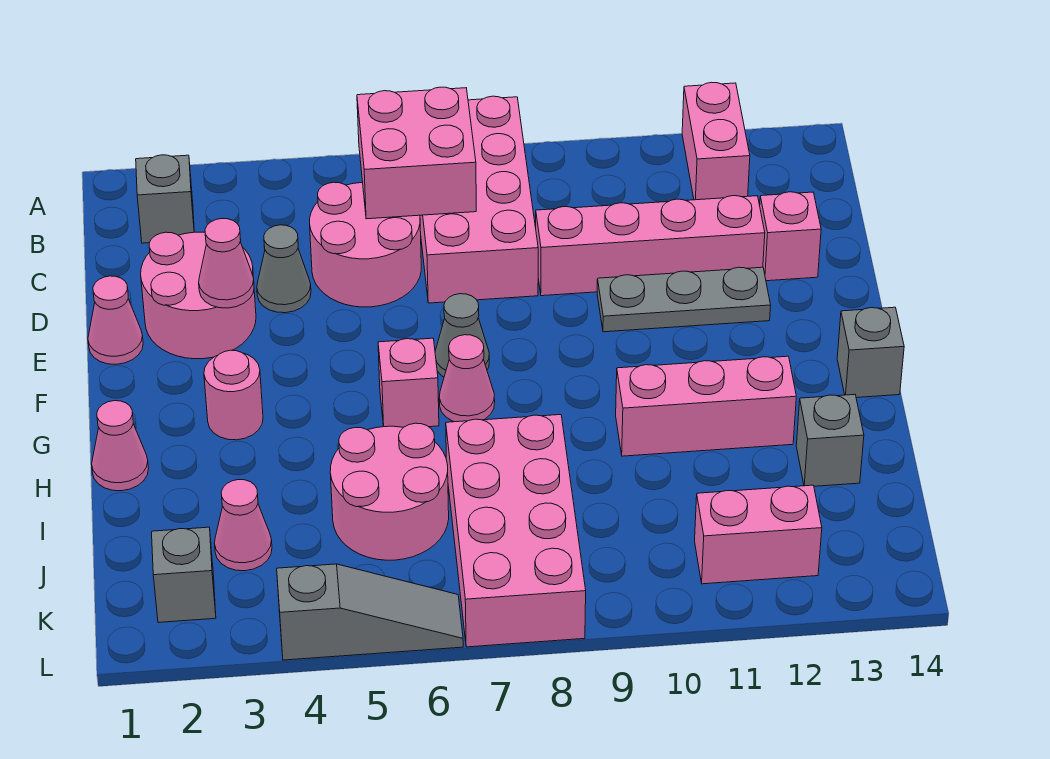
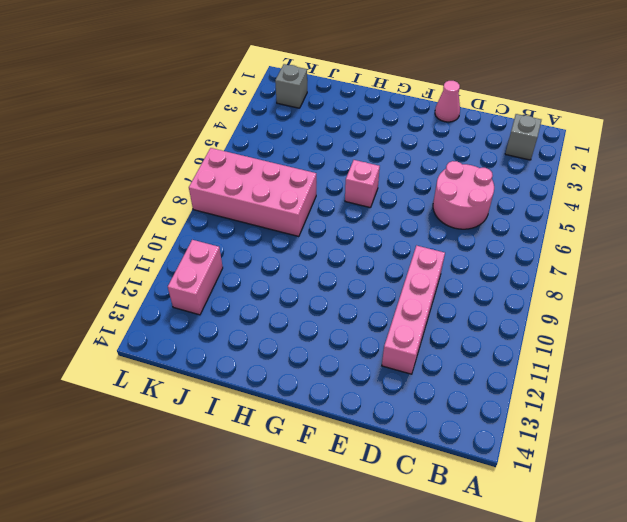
none -> pink brick A7:D8 level 1
none -> pink brick A12:B12 level 1
none -> pink round brick D2:E3 level 1

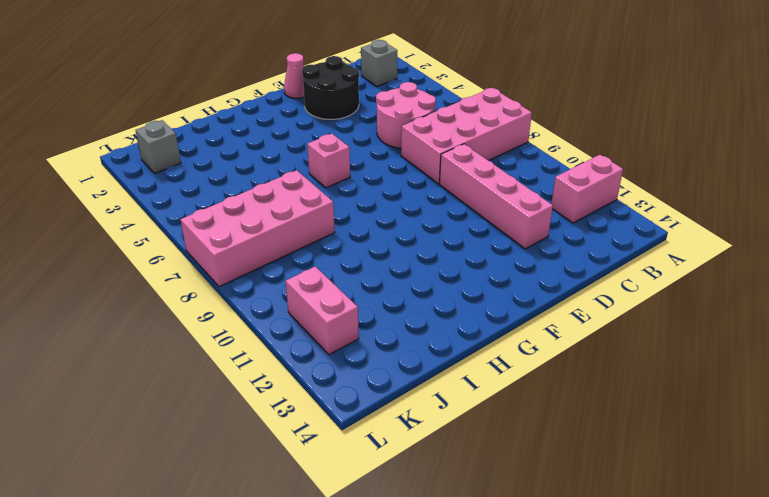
black round brick D2:E3 level 1 -> pink round brick D2:E3 level 1
none -> grey cone D4 level 1
none -> pink brick D13 level 1
none -> grey plate E10:E12 level 1

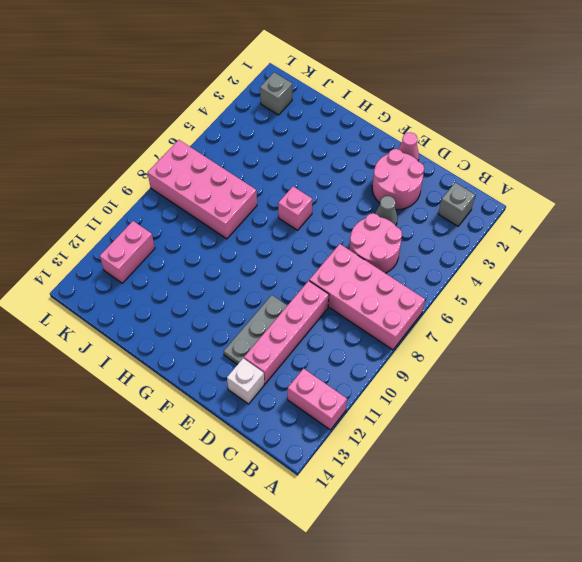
white brick D13 level 1 -> pink brick D13 level 1
none -> grey cone F7 level 1
none -> pink round brick G3 level 1
none -> pink cone G7 level 1

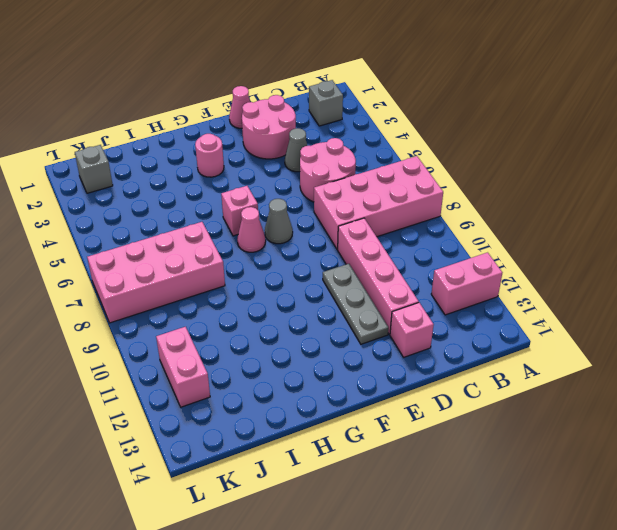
none -> grey brick G14 level 1
none -> pink cone H1 level 1
none -> pink brick H10:H12 level 1

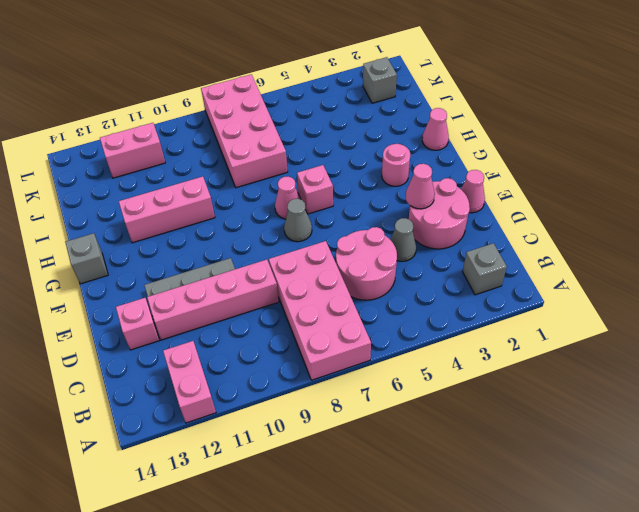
none -> pink round brick I5:J6 level 1
none -> grey brick I13 level 1
none -> pink cone J3 level 1

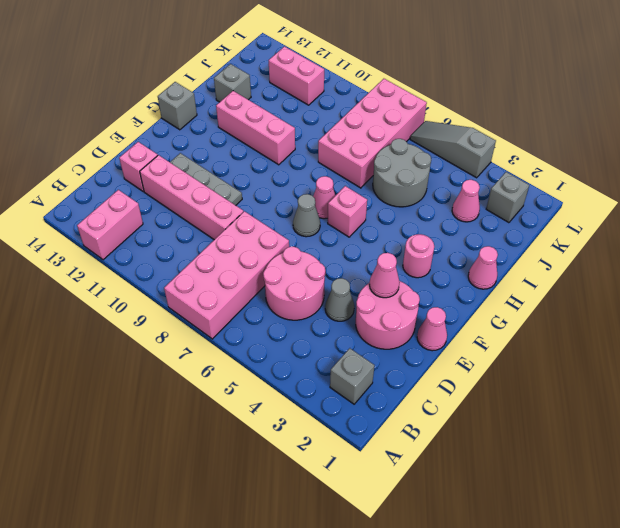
grey round brick I5:J6 level 1 -> pink round brick I5:J6 level 1
none -> pink brick B6:C7 level 2

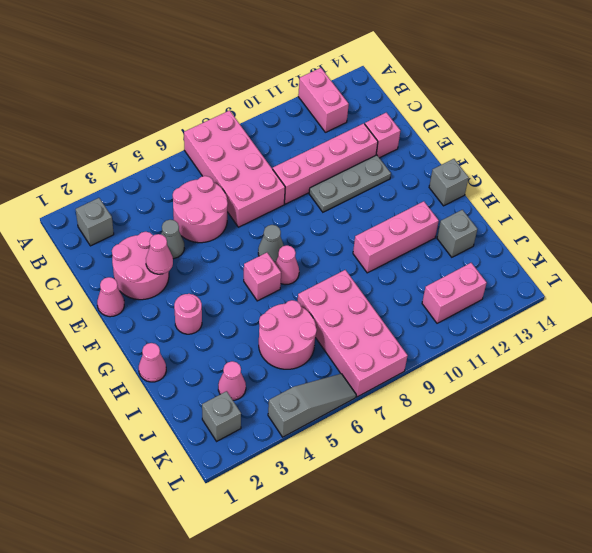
none -> pink brick B6:C7 level 2

